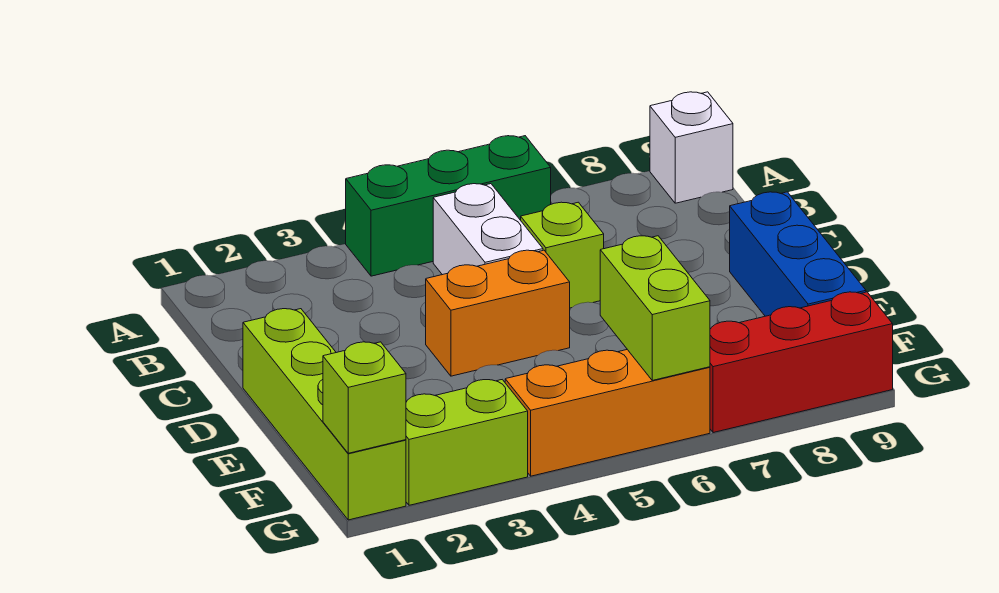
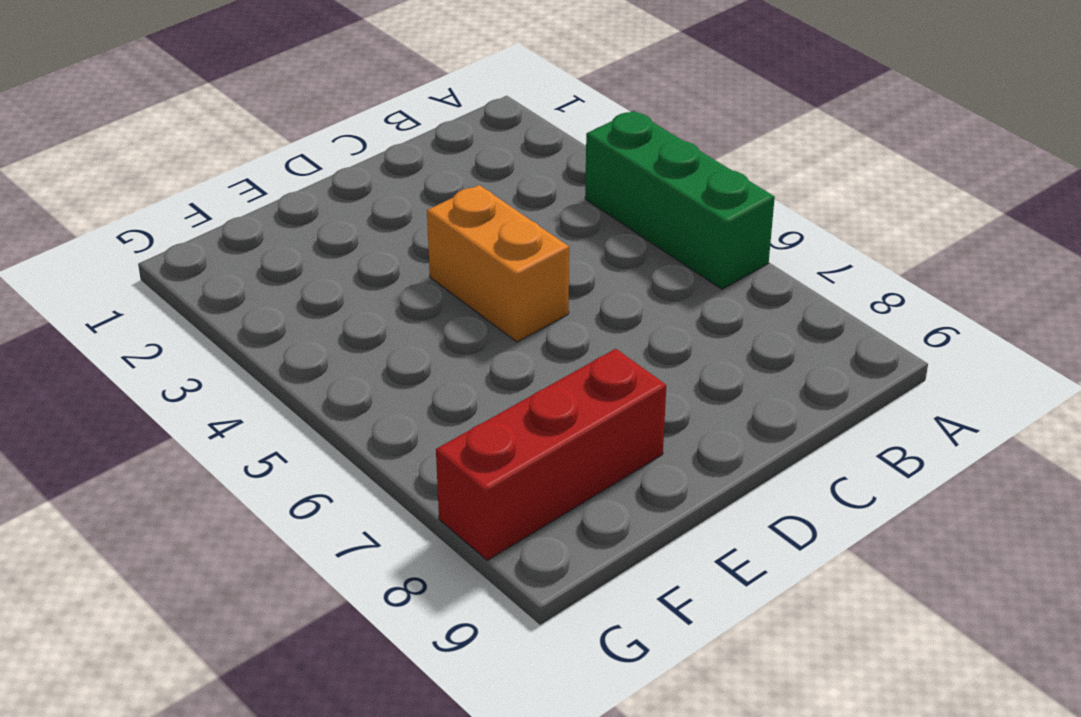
red brick E8:G8 level 1 -> red brick G7:G9 level 1
none -> white brick A9 level 1
none -> white brick B5:C5 level 1
none -> lime brick C6 level 1

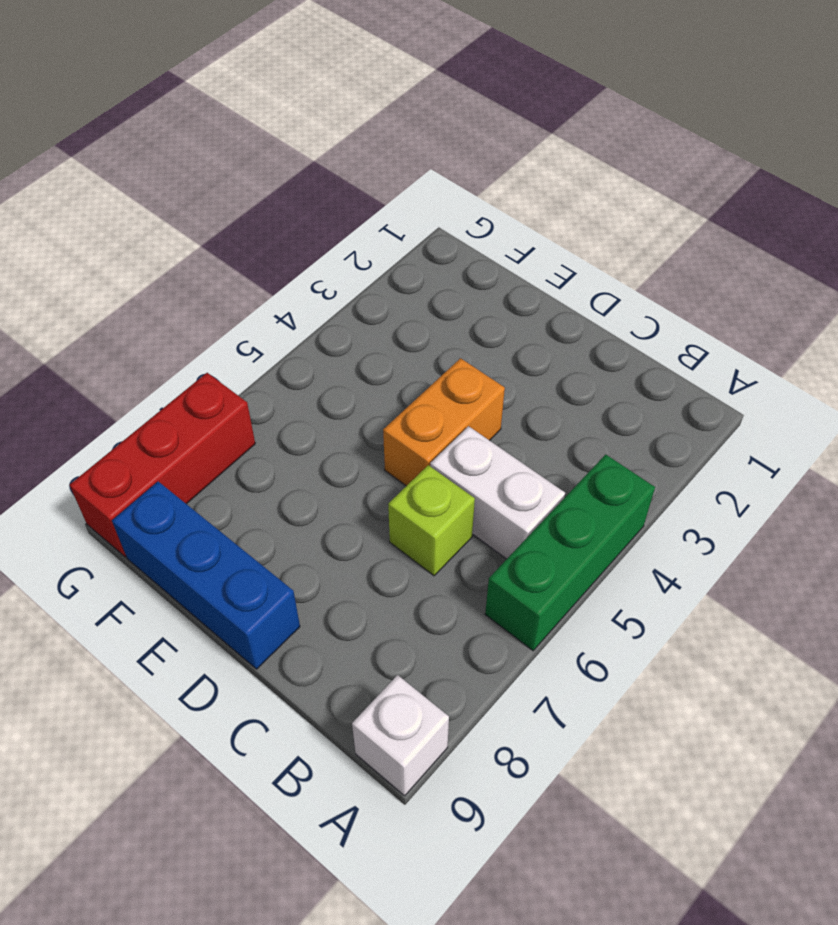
none -> lime brick D1:G1 level 1
none -> lime brick G2:G3 level 1
none -> orange brick G4:G6 level 1

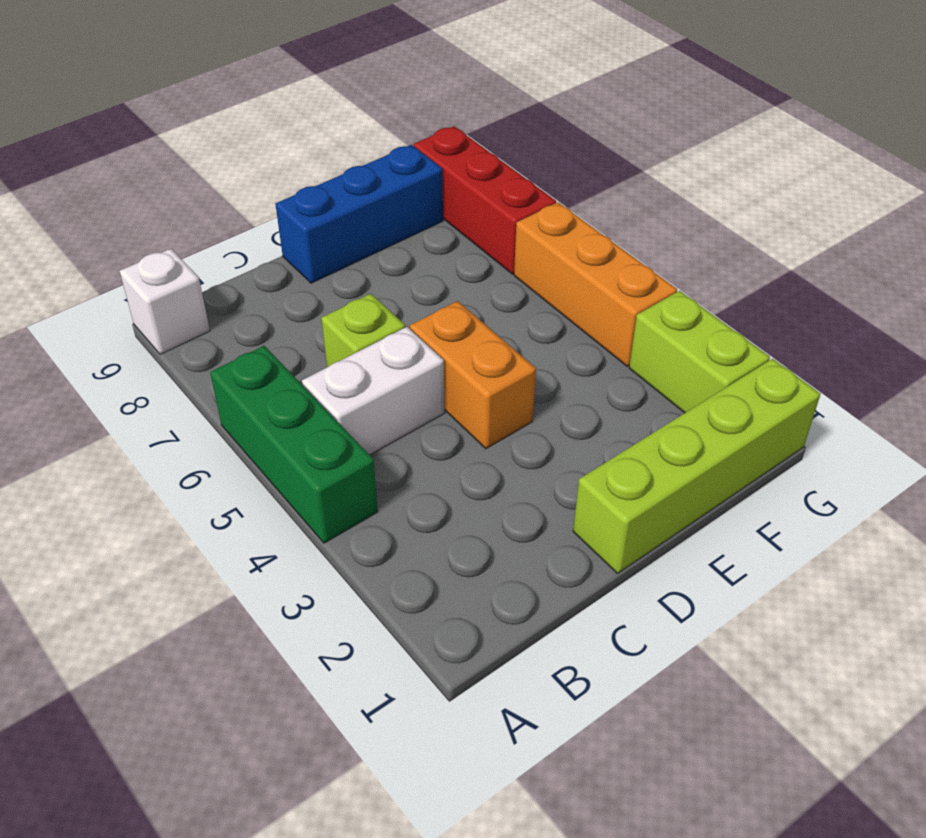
none -> lime brick F6:G6 level 2
none -> lime brick G1 level 2

